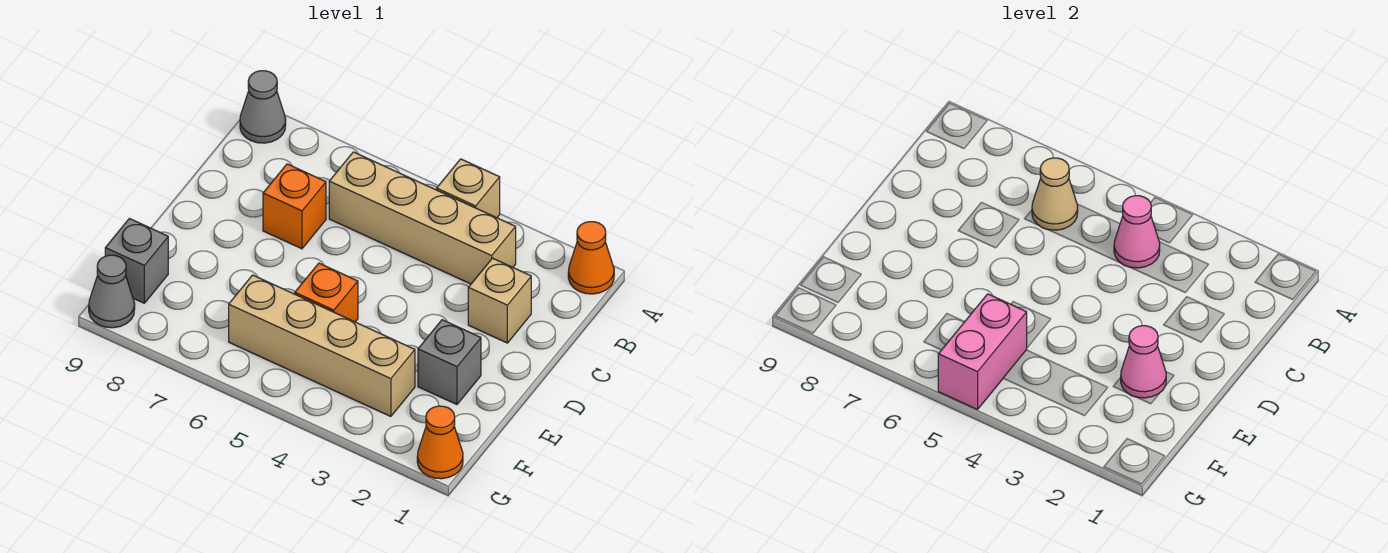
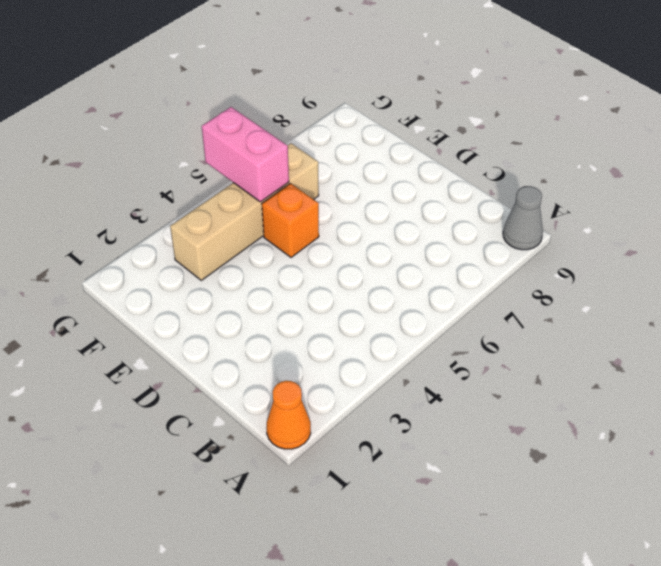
none -> tan brick A4 level 1
none -> tan brick B3:B6 level 1
none -> tan brick C2 level 1

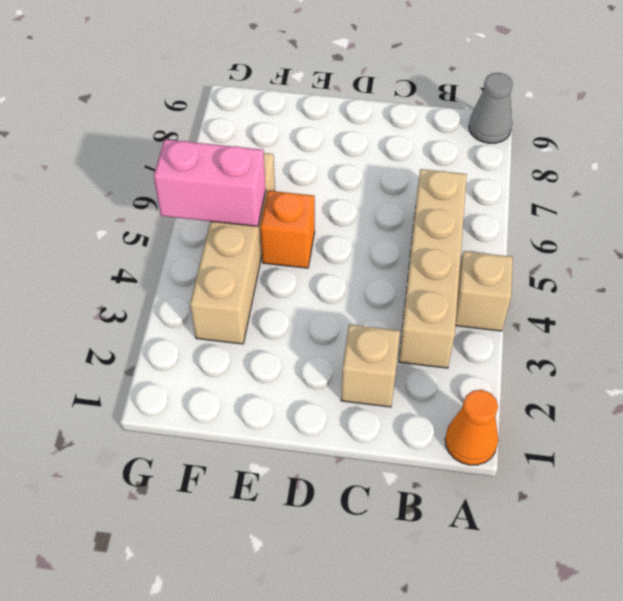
none -> orange brick C7 level 1
none -> grey brick E2 level 1
none -> grey brick F9 level 1

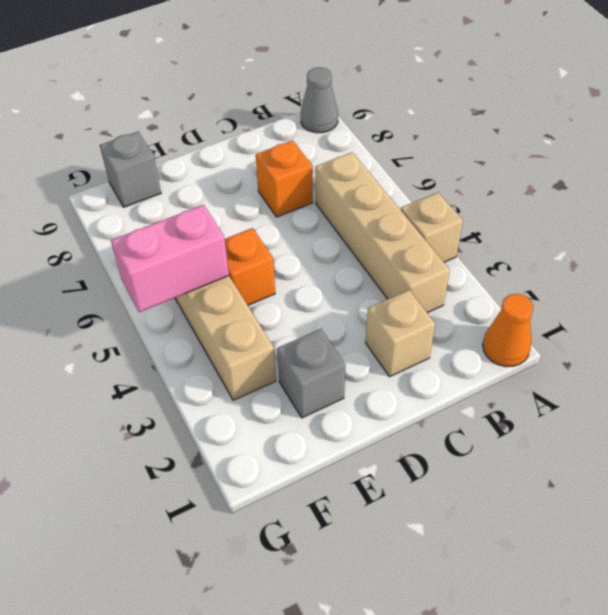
none -> orange cone G1 level 1
none -> grey cone G9 level 1
none -> pink cone B4 level 2

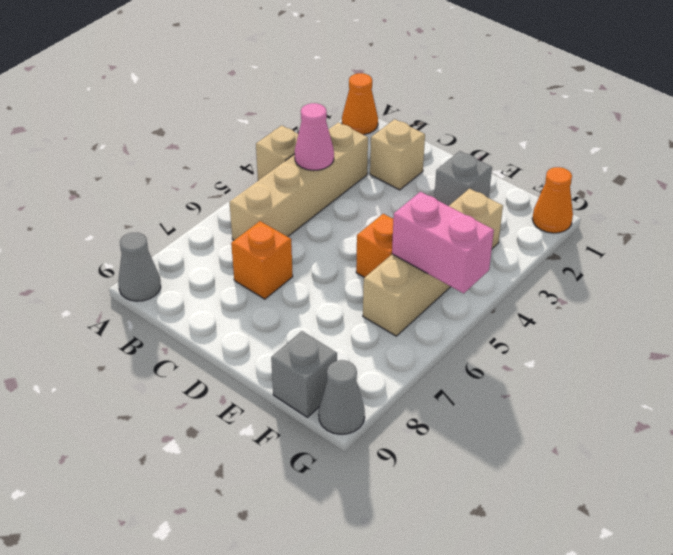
none -> tan cone B6 level 2
none -> pink cone E2 level 2

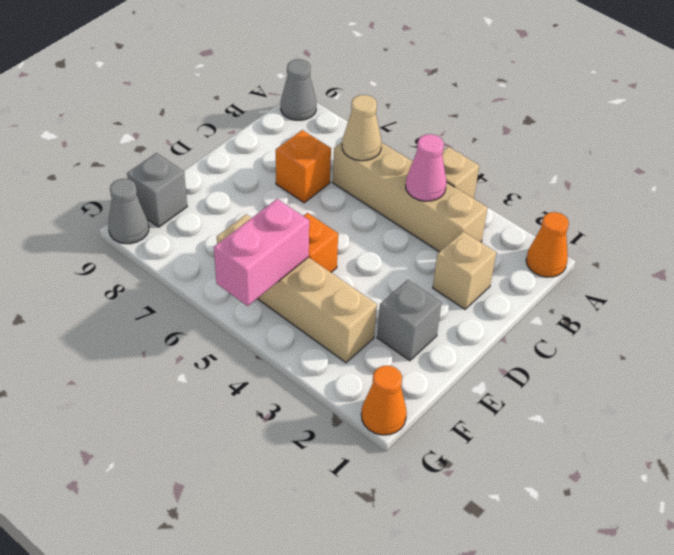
none -> pink cone E2 level 2

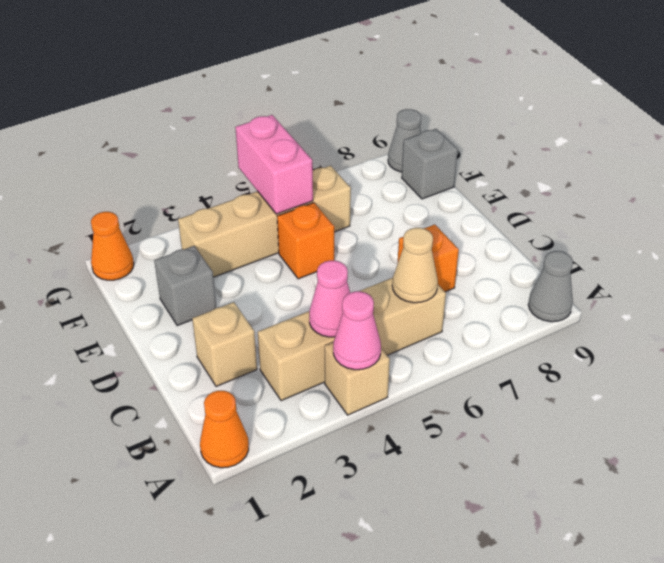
pink cone A4 level 2 -> pink cone E2 level 2

